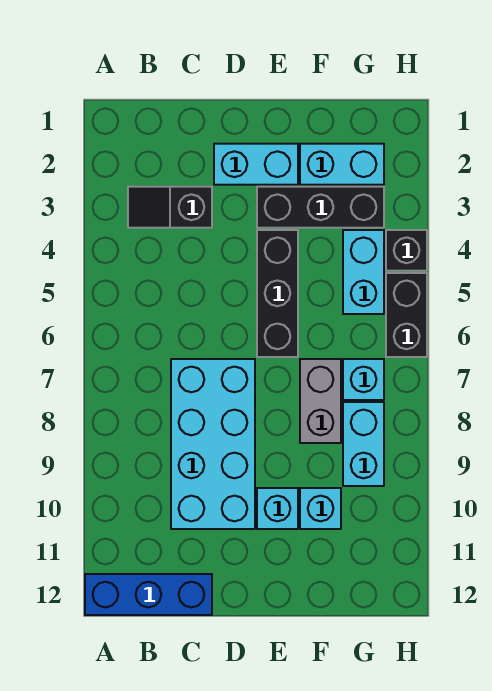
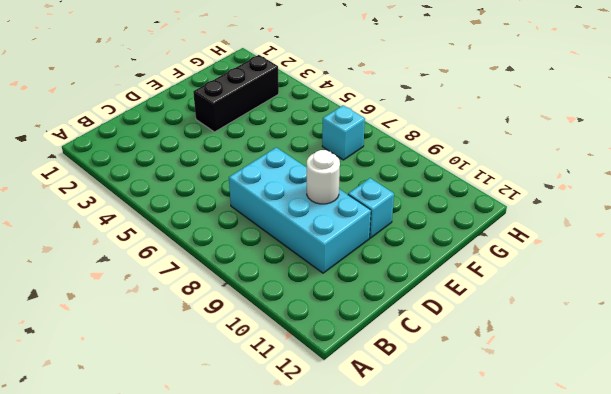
white round brick D9 level 2 -> none
none -> blue brick A12:C12 level 1
none -> black slope B3:C3 level 1 top C
none -> cyan brick D2:E2 level 1

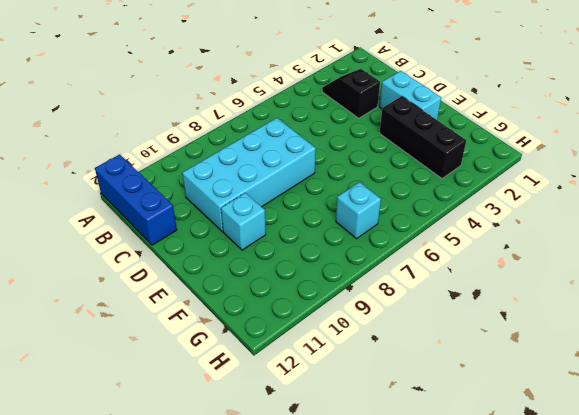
none -> black brick E4:E6 level 1
none -> cyan brick F2:G2 level 1
none -> grey brick F7:F8 level 1

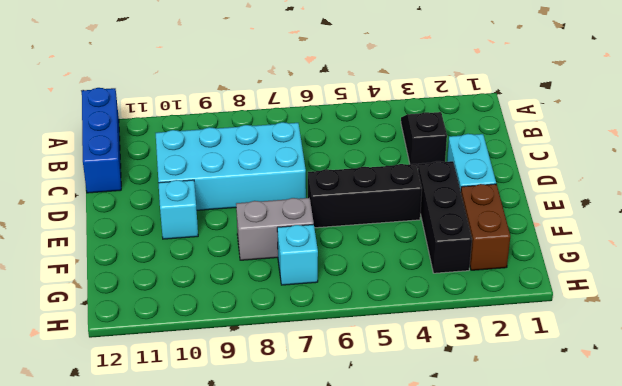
brown brick F2:G2 level 1 -> cyan brick F2:G2 level 1
none -> cyan brick F10 level 1
none -> cyan brick G4:G5 level 1
none -> cyan brick G8:G9 level 1

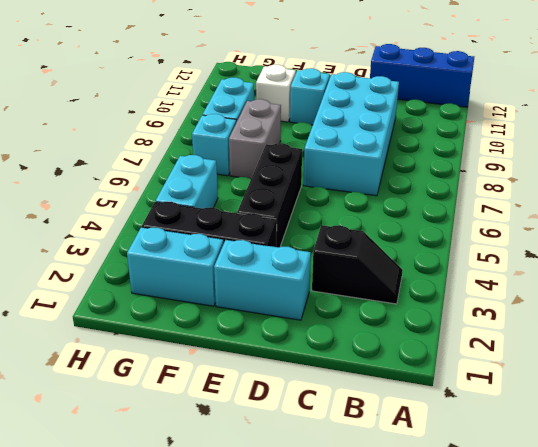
white brick F10 level 1 -> cyan brick F10 level 1
none -> black brick H4 level 1
none -> black brick H5:H6 level 1

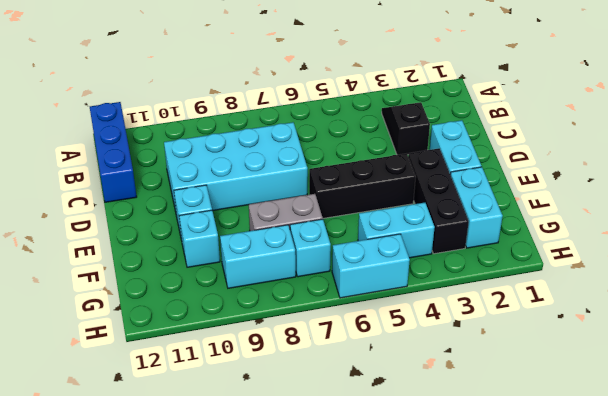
cyan brick H5:H6 level 1 -> black brick H5:H6 level 1
none -> black brick H4 level 1

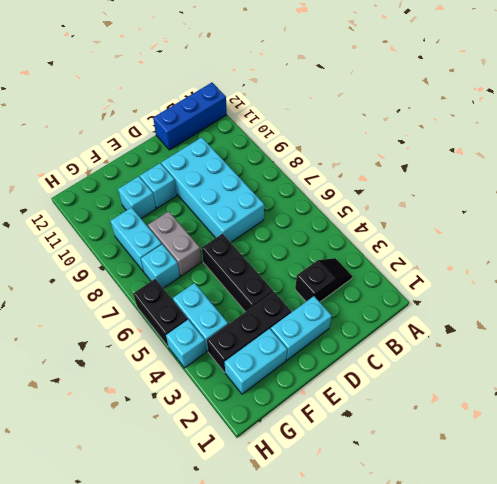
cyan brick H4 level 1 -> black brick H4 level 1

